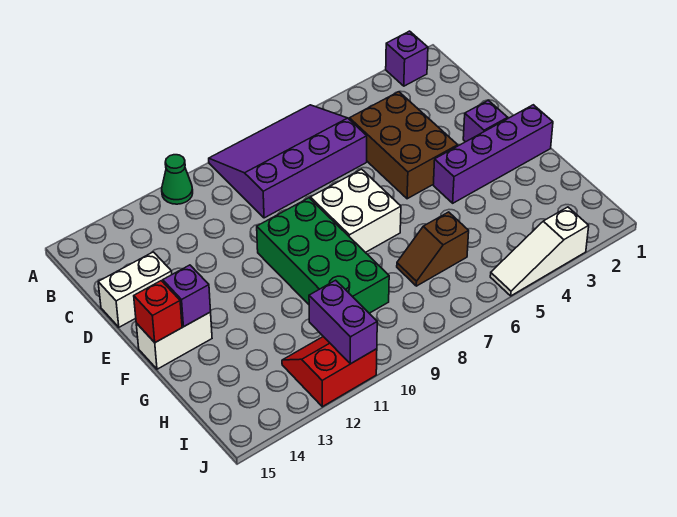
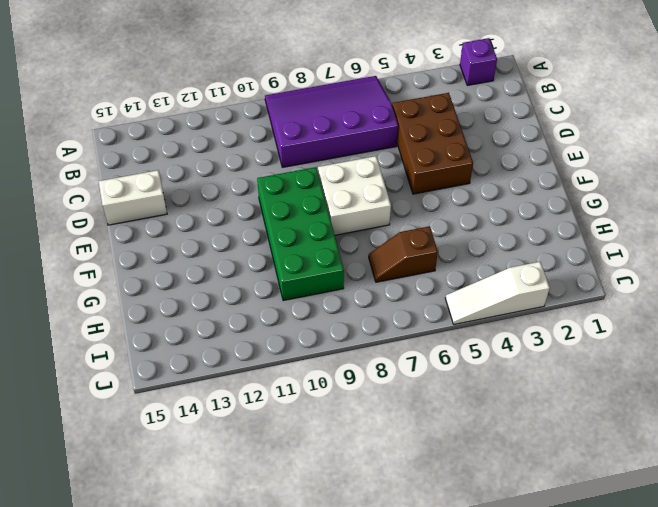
none -> green cone A11 level 1
none -> purple brick E2 level 1
none -> purple brick F1:F4 level 1

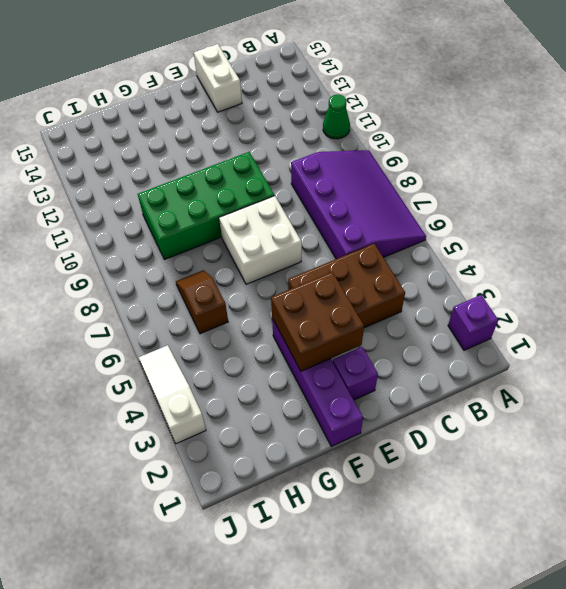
brown brick E3:F4 level 2 -> none
none -> white brick F14:F15 level 1
none -> red slope I11:J12 level 1 top J
none -> purple brick F14 level 2

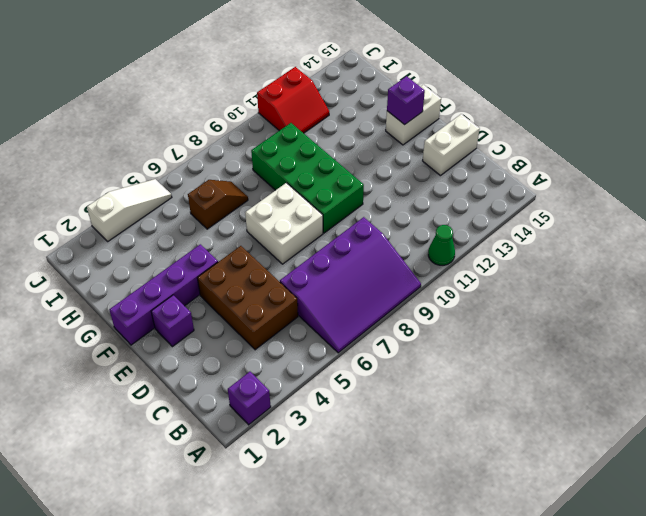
none -> red brick F15 level 2
none -> purple brick I11:J11 level 2

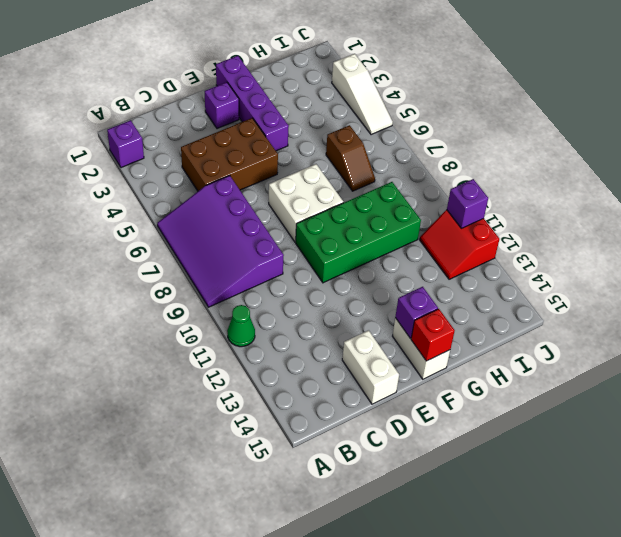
purple brick J11 level 2 -> purple brick I11:J11 level 2

